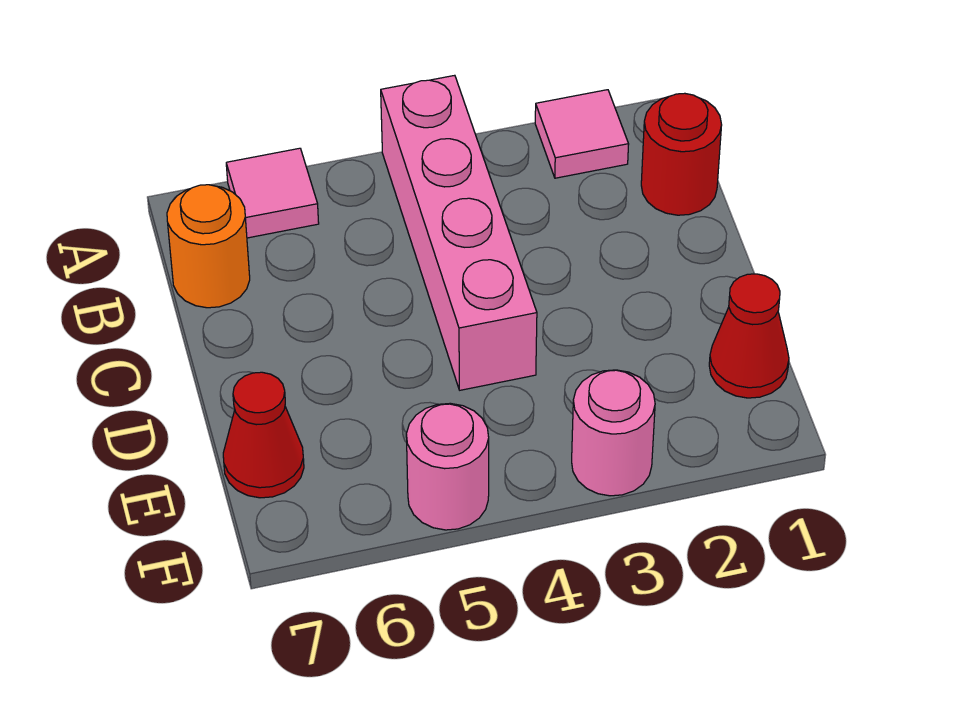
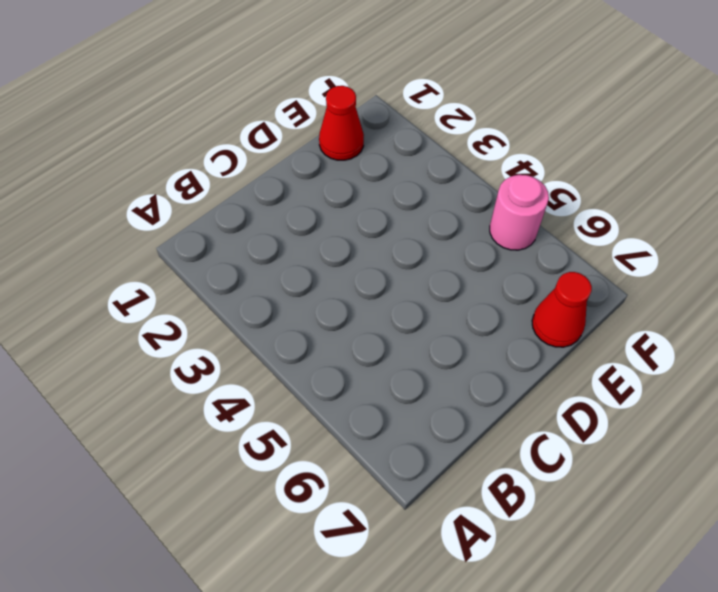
none -> pink tile A2 level 1
none -> pink brick A4:D4 level 1

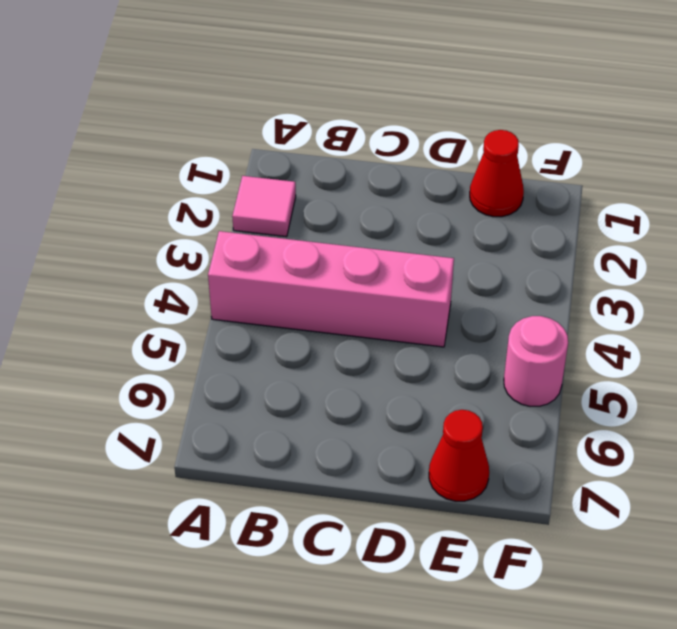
none -> pink tile A6 level 1
none -> red round brick B1 level 1

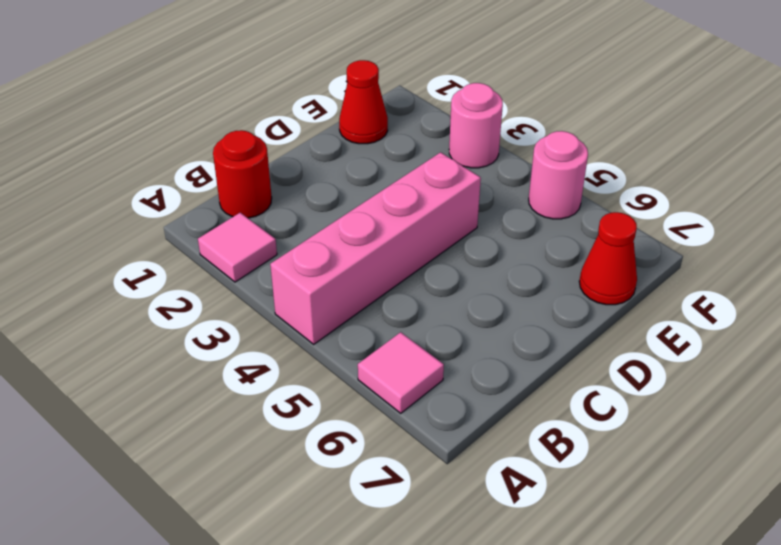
none -> orange round brick B7 level 1

